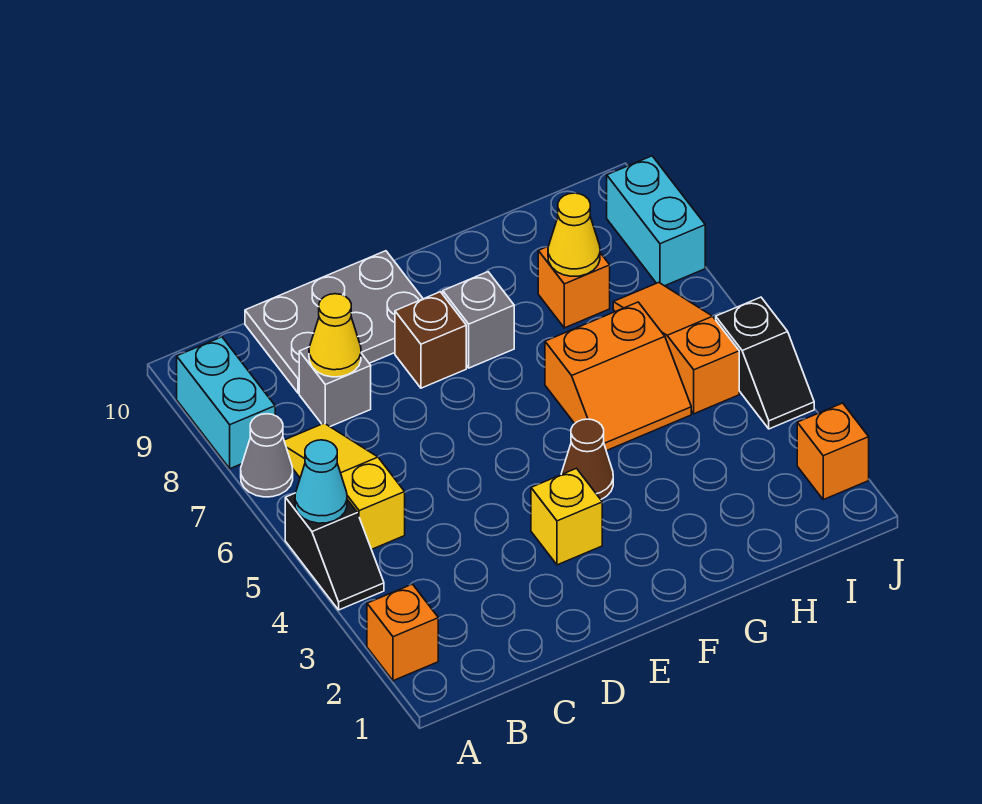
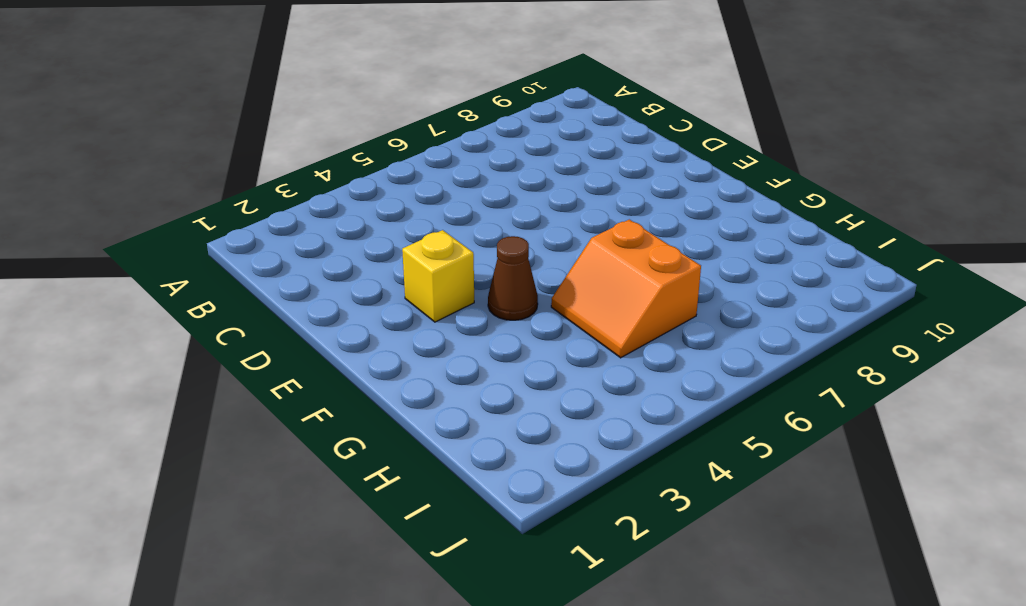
none -> orange brick A2 level 1
none -> black slope A4:A5 level 1 top 5
none -> grey cone A7 level 1

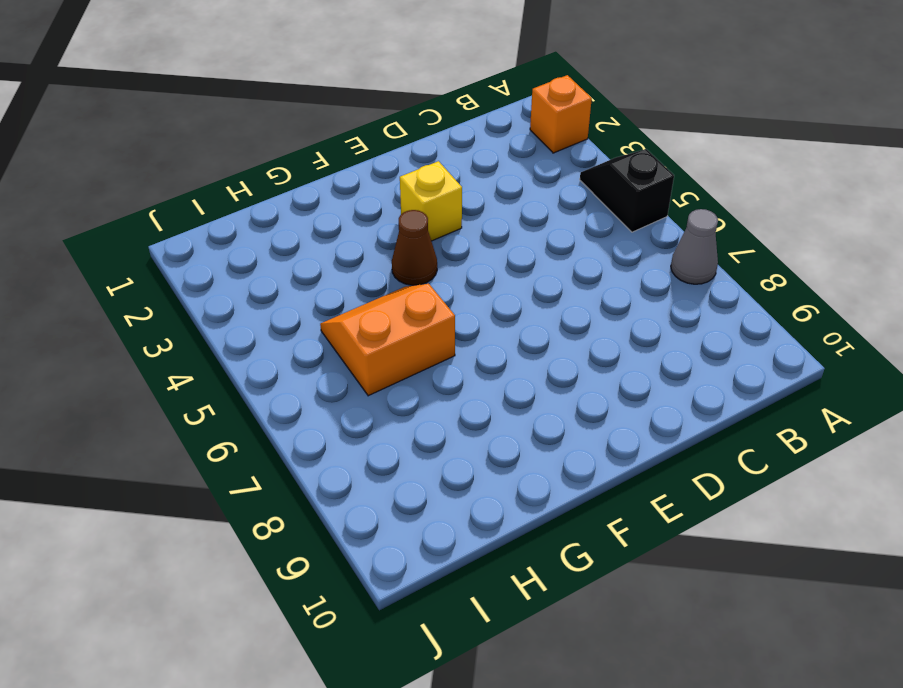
none -> cyan brick A8:A9 level 1
none -> yellow slope B5:B7 level 1 top 5
none -> grey brick C8 level 1

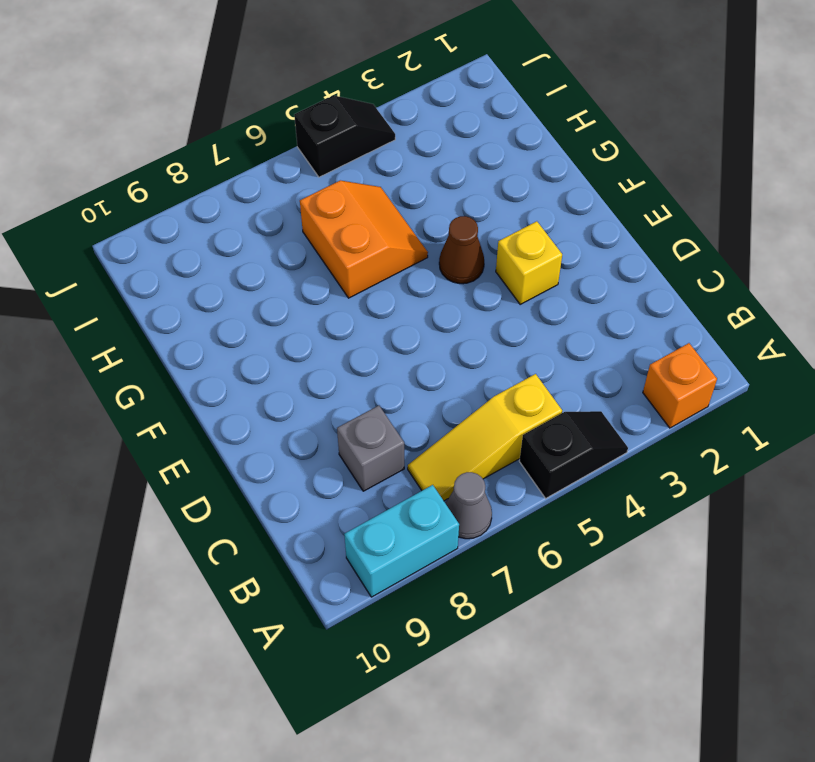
none -> grey plate C9:E10 level 1
none -> brown brick E8 level 1
none -> grey brick F8 level 1

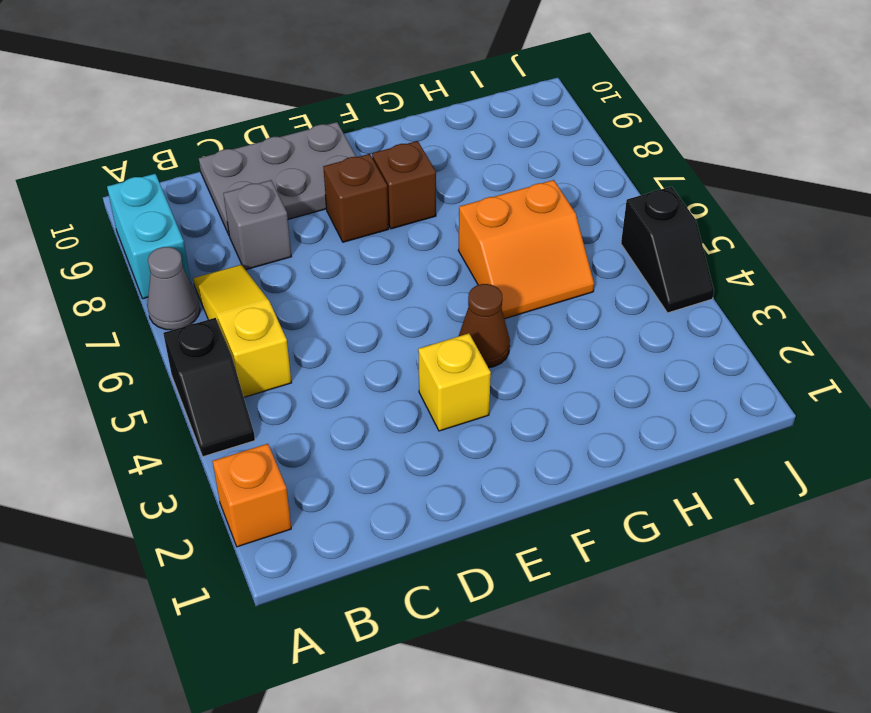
brown brick F8 level 1 -> grey brick F8 level 1
none -> orange brick H8 level 1
none -> orange slope I5:I7 level 1 top 5
none -> orange brick J2 level 1

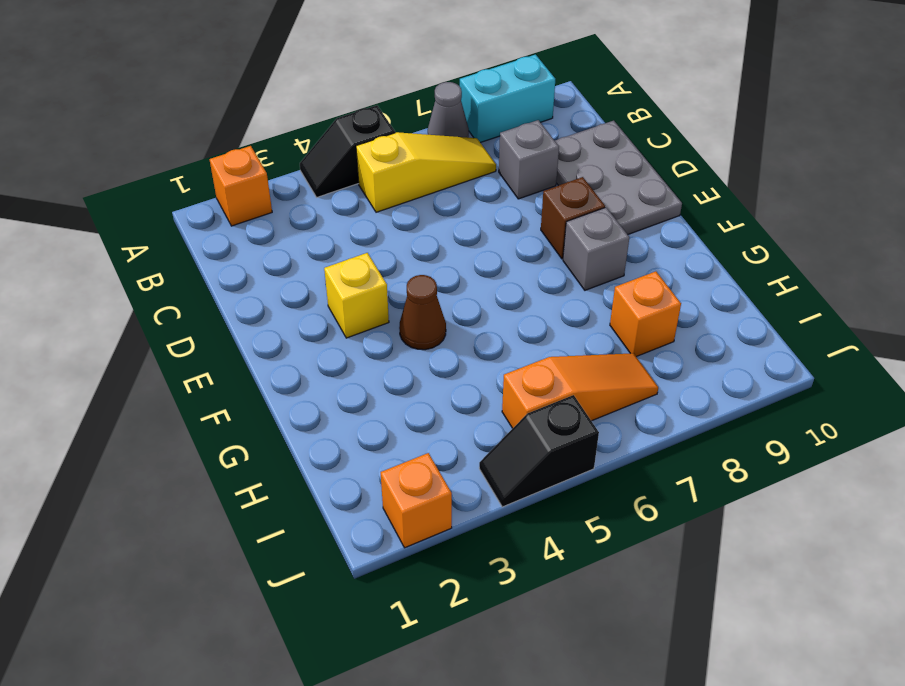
none -> orange slope G5:H6 level 1 top 6
none -> cyan brick J8:J9 level 1
none -> cyan cone A5 level 2

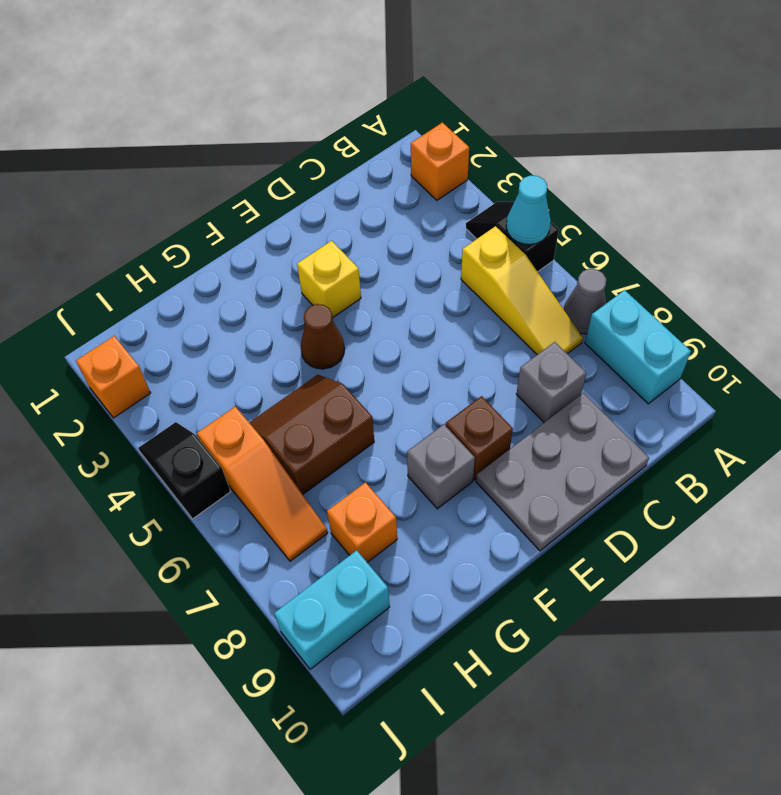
brown slope G5:H6 level 1 top 6 -> orange slope G5:H6 level 1 top 6
cyan brick I9:J9 level 1 -> cyan brick J8:J9 level 1
none -> yellow cone C8 level 2
none -> yellow cone H8 level 2

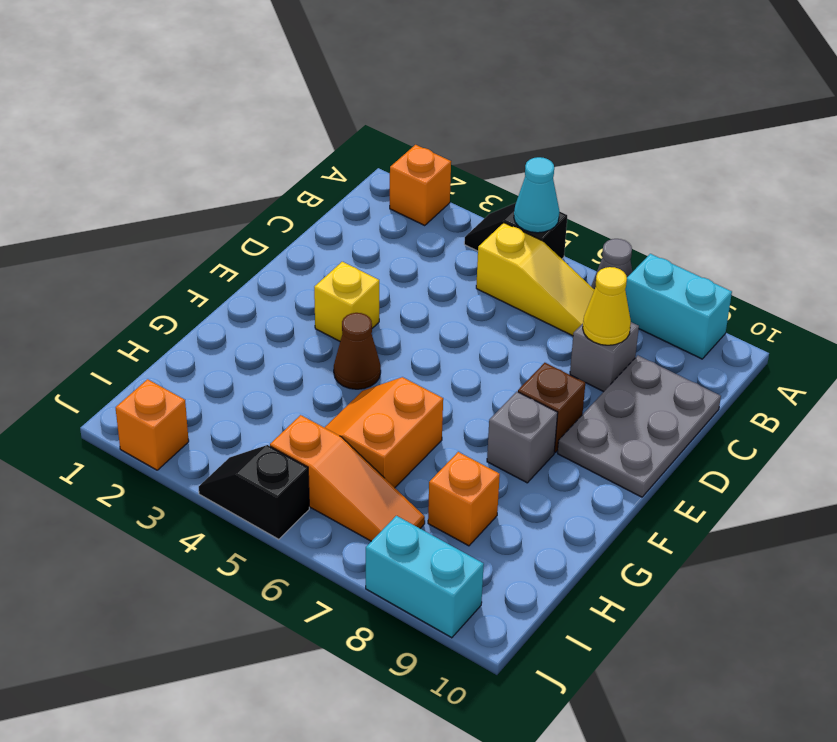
none -> yellow cone H8 level 2

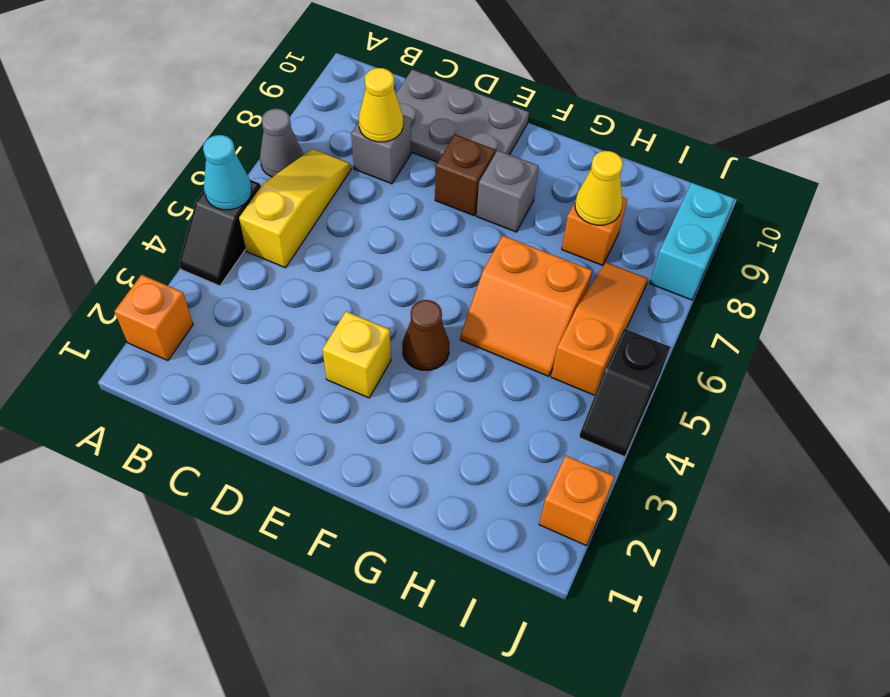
none -> cyan brick A8:A9 level 1

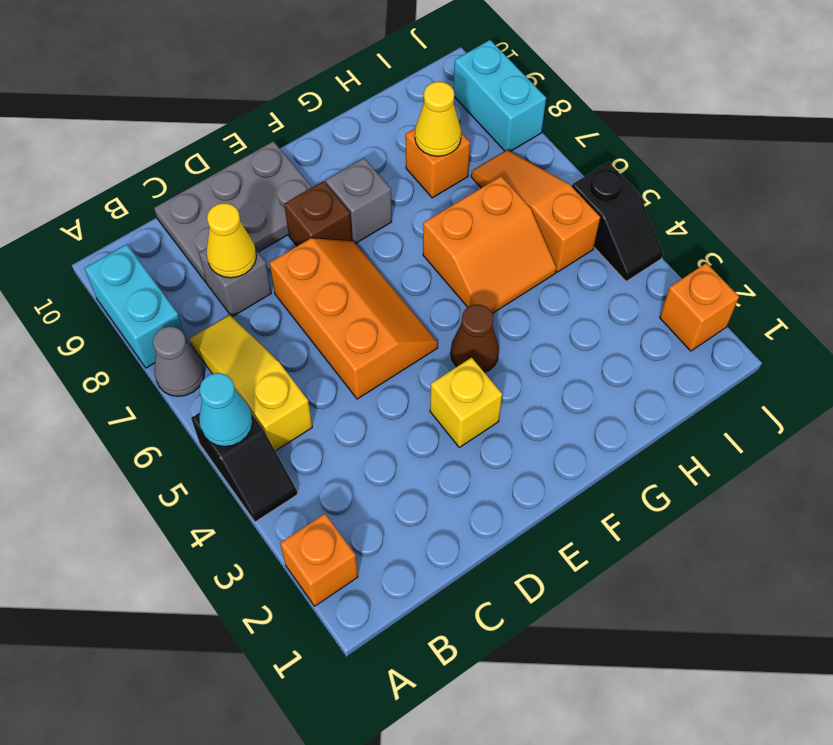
orange slope D5:E7 level 1 top D -> none

